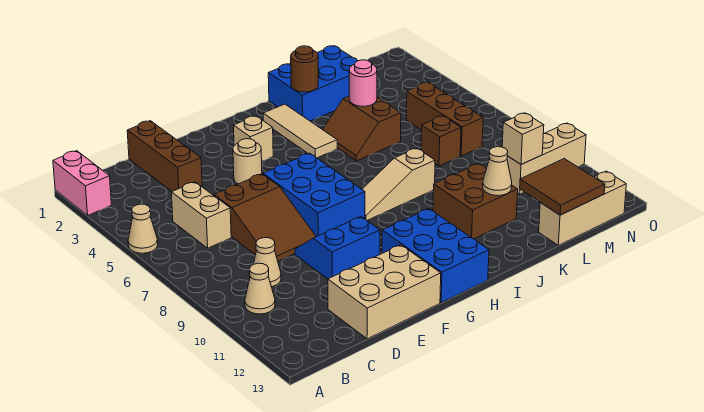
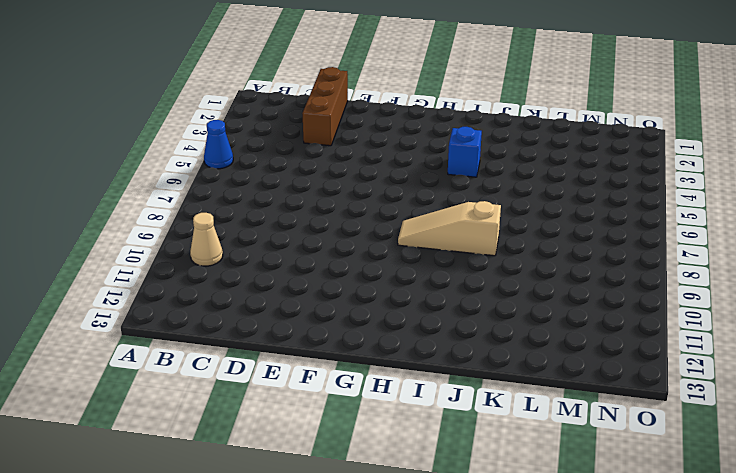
blue cone A5 level 1 -> tan cone A5 level 1
blue brick I4 level 1 -> tan tile I2:I4 level 1
none -> pink brick A1:A2 level 1
none -> tan brick C5:C6 level 1
none -> tan cone C9 level 1

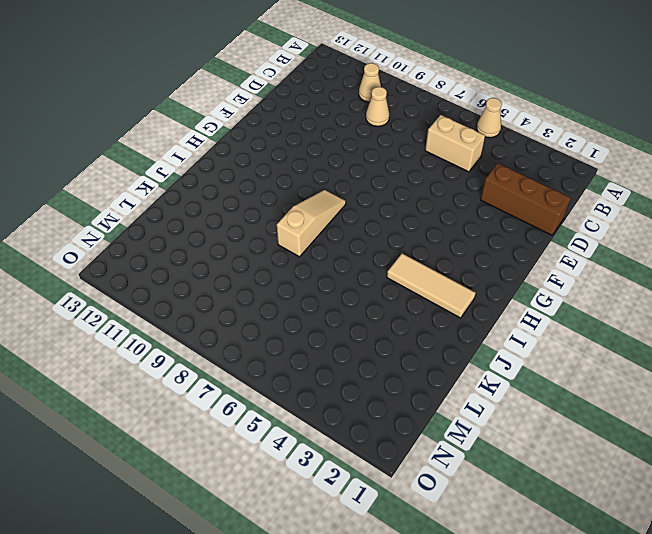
none -> pink brick A1:A2 level 1
none -> brown slope D6:E8 level 1 top 6
none -> tan brick D12:F13 level 1

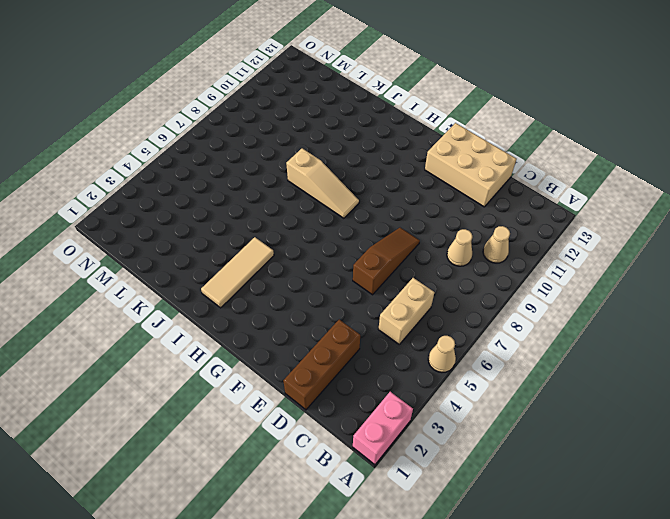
brown slope E6:E8 level 1 top 6 -> brown slope D6:E8 level 1 top 6
none -> blue slope E9:F10 level 1 top 10
none -> tan round brick F4 level 1
none -> blue brick F6:G8 level 1

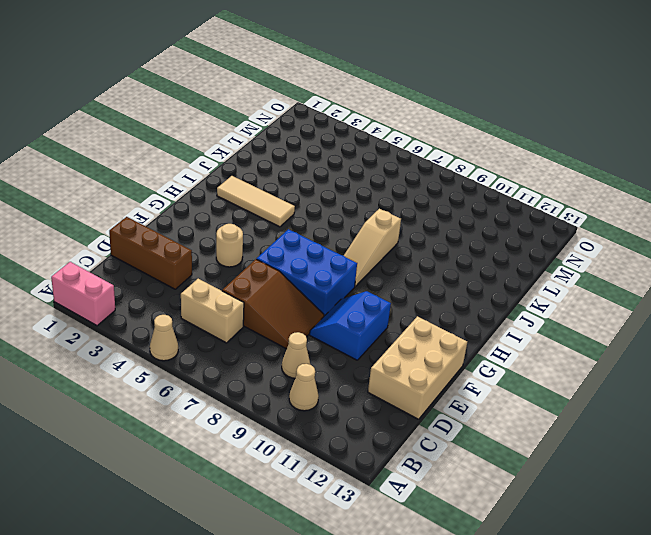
none -> tan brick G3 level 1
none -> blue brick G11:H13 level 1
none -> blue brick J1:L2 level 1

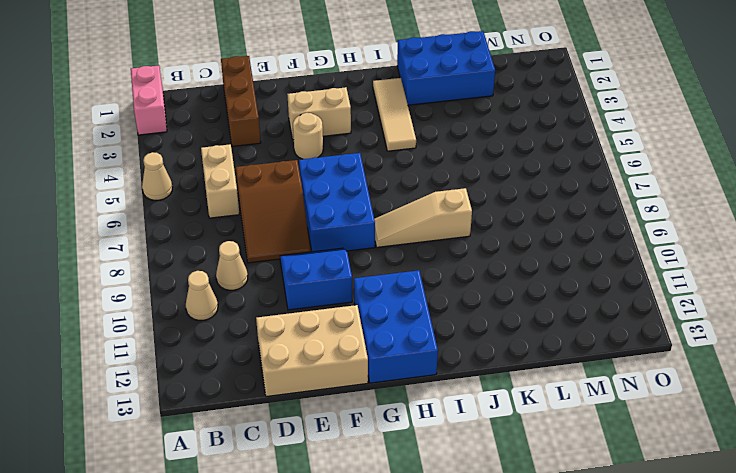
tan brick F3:G3 level 1 -> tan brick G3 level 1
none -> brown slope J4:K5 level 1 top K
none -> brown brick J10:K11 level 1
none -> brown brick L7 level 1

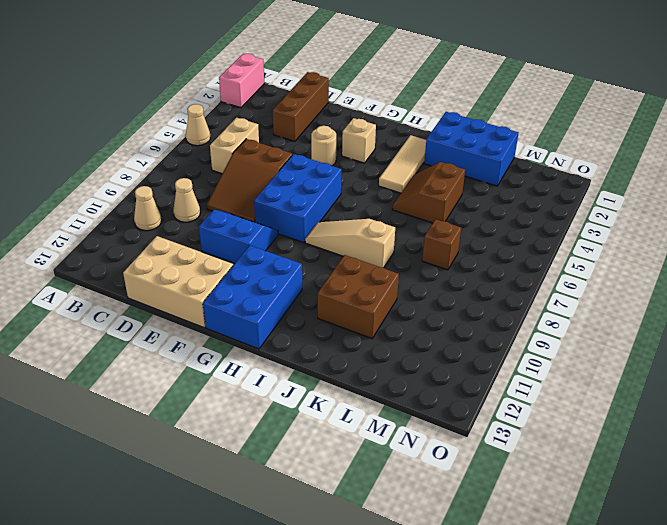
none -> tan brick L13:N13 level 1
none -> brown brick M5:M7 level 1
none -> tan brick M10:O10 level 1

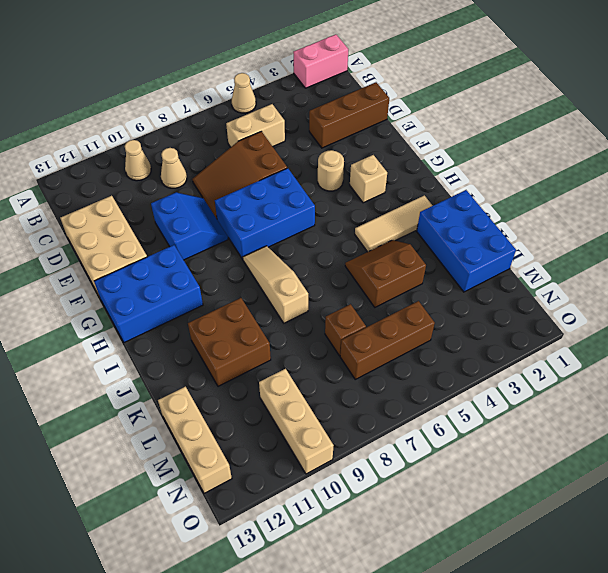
none -> brown round brick J2 level 2
none -> pink round brick K4 level 2
none -> tan cone K11 level 2

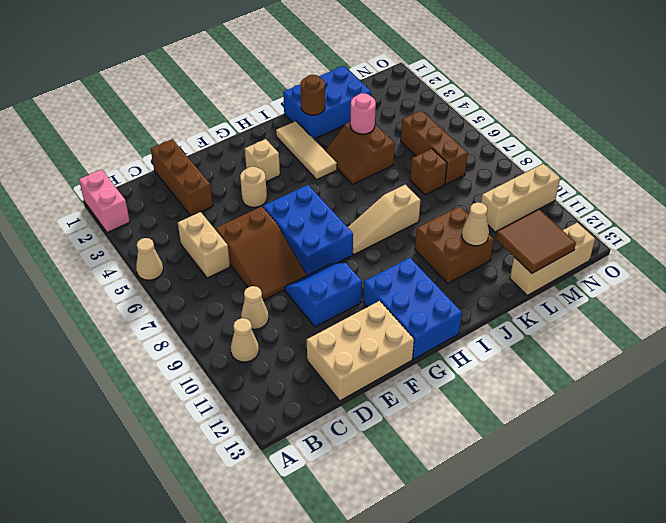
none -> tan brick M10 level 2

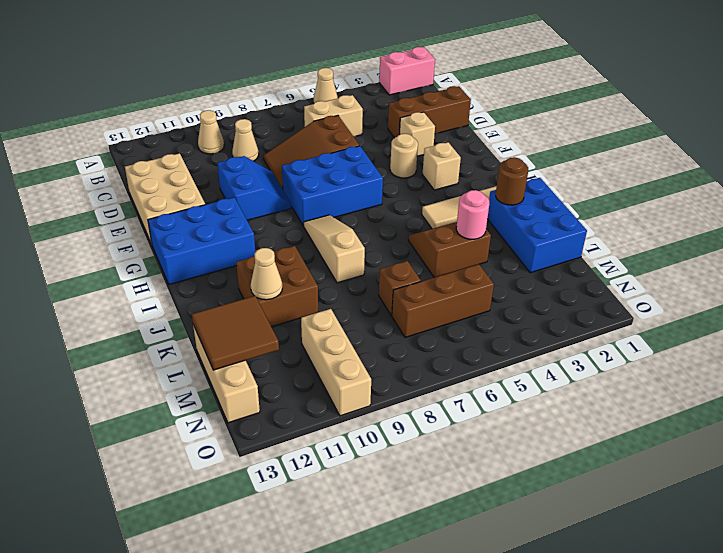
tan brick E3 level 1 -> tan brick M10 level 2

